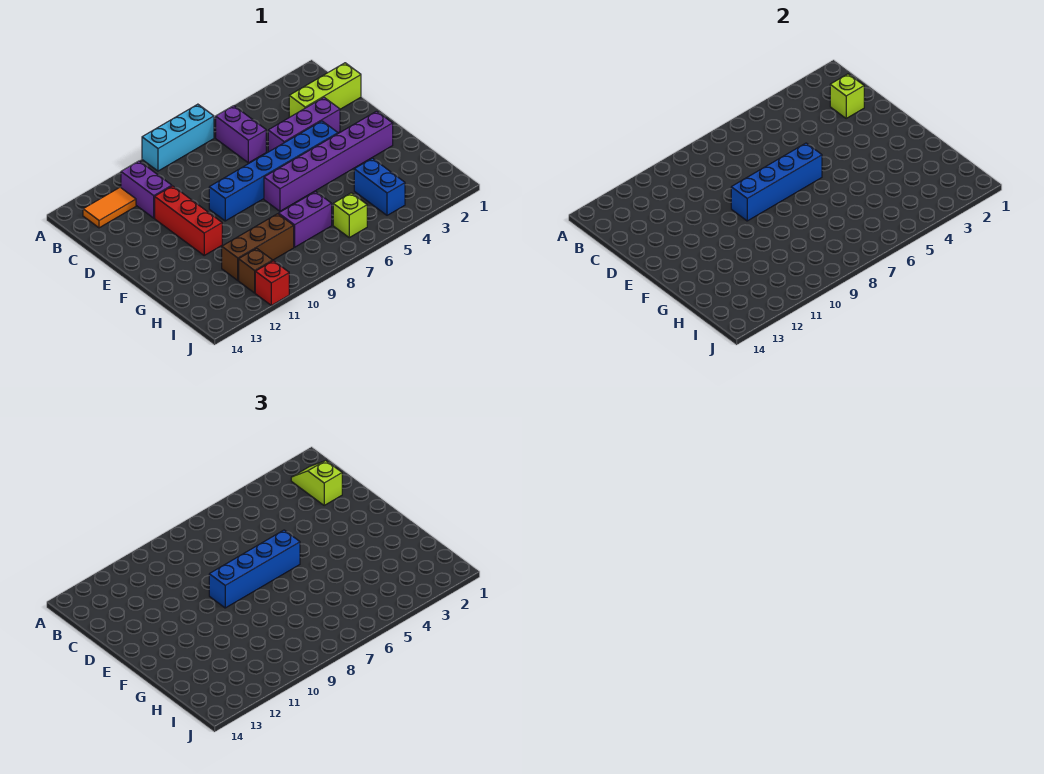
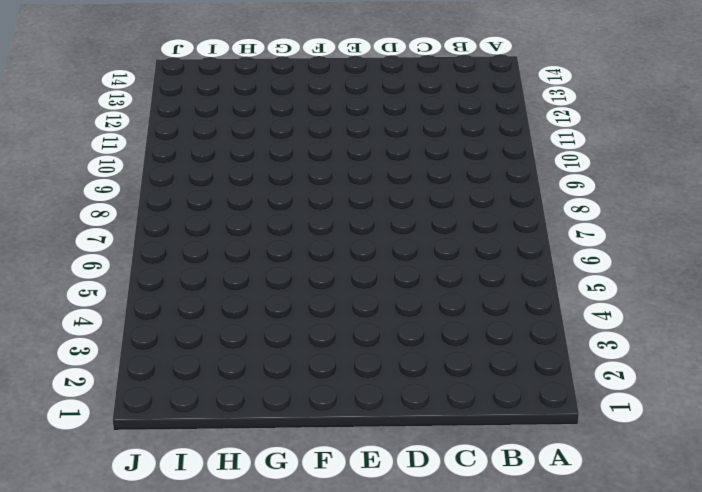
none -> cyan brick A7:A9 level 1
none -> purple brick B6:C6 level 1
none -> purple brick B11:C11 level 1

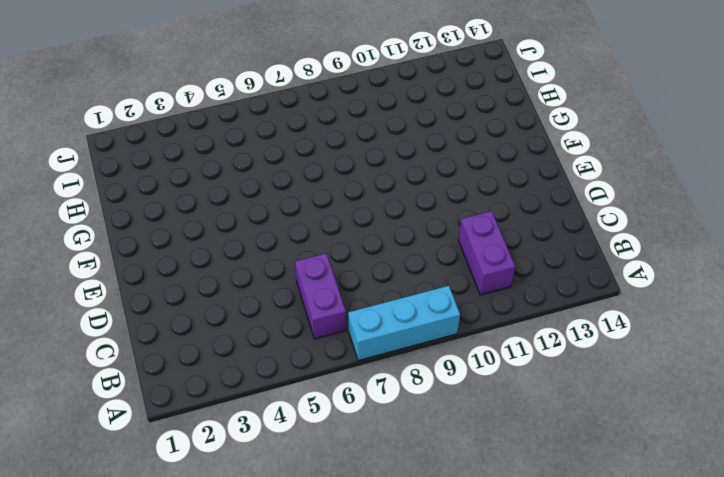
none -> orange tile B12:B13 level 1
none -> lime brick C1:C3 level 1
none -> purple brick D3:D5 level 1

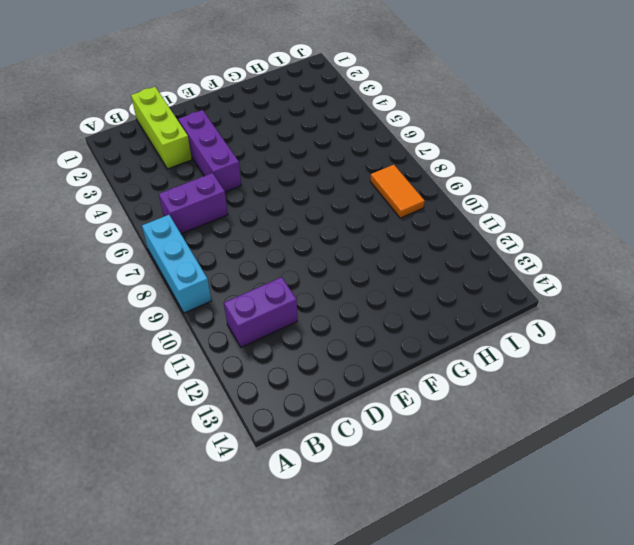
orange tile I8:I9 level 1 -> orange tile B12:B13 level 1
none -> red brick D11:F11 level 1
none -> blue brick E4:E9 level 1
none -> purple brick F2:F7 level 1

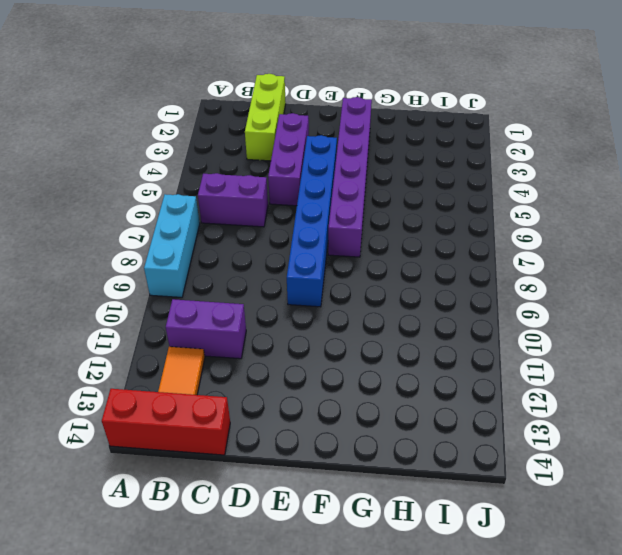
red brick A14:C14 level 1 -> red brick D11:F11 level 1
none -> blue brick H4:I4 level 1
none -> purple brick H7:H8 level 1
none -> brown brick H9:H11 level 1

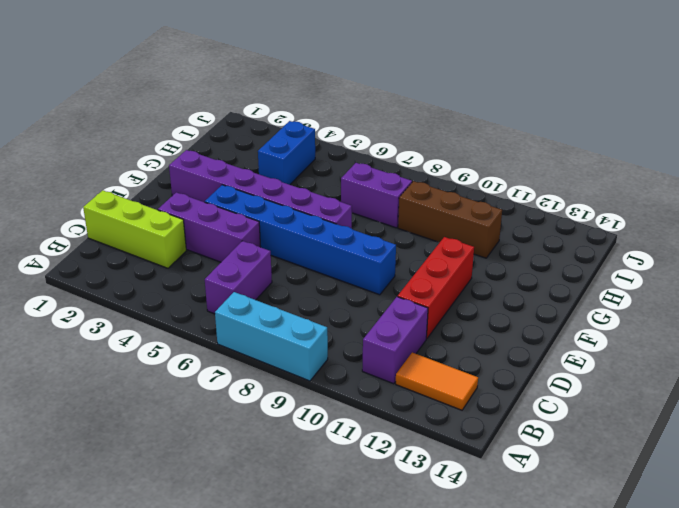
none -> lime brick I6 level 1
none -> brown brick I11 level 1
none -> red brick J11 level 1

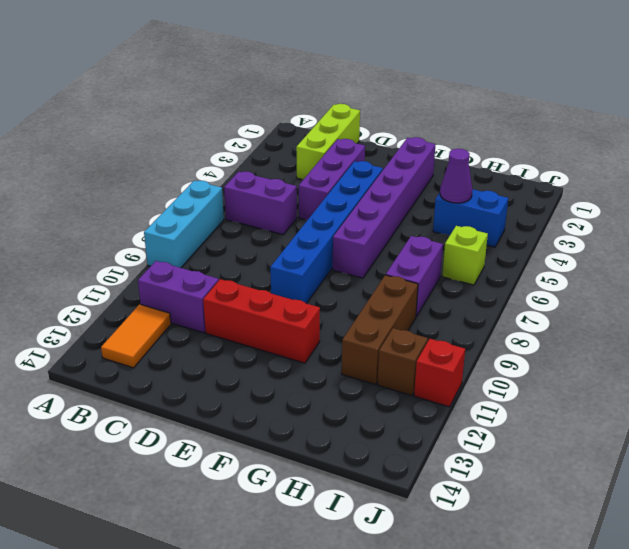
purple cone H4 level 2 -> none
none -> lime brick C2 level 2
none -> blue brick E6:E9 level 2
none -> lime slope B2:C2 level 3 top C

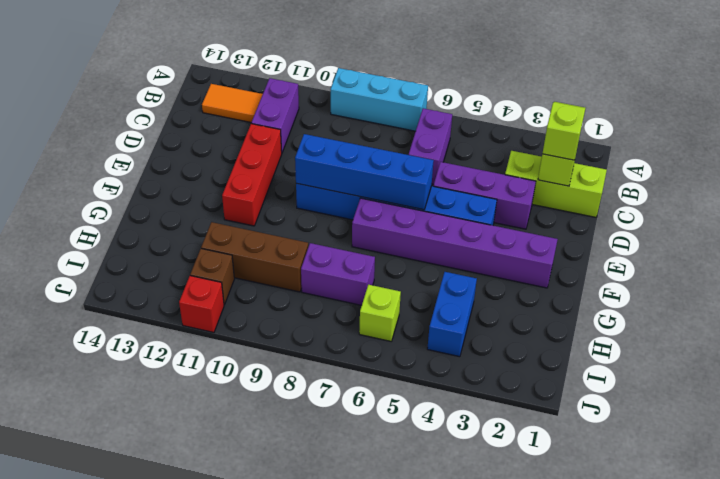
none -> blue brick E6:E9 level 3

